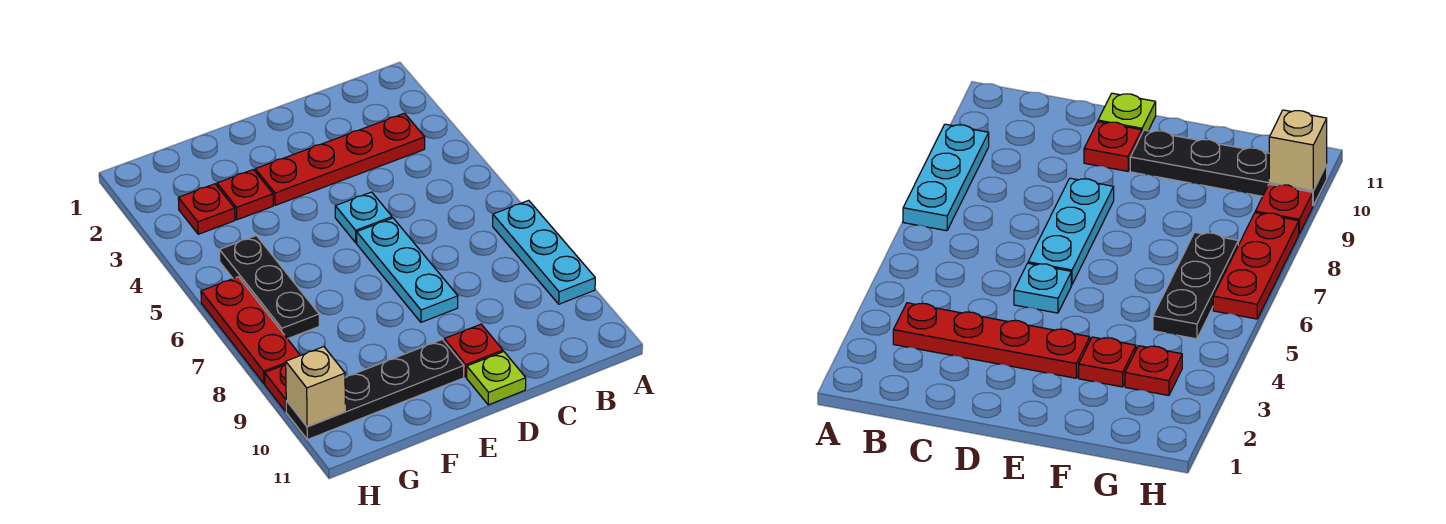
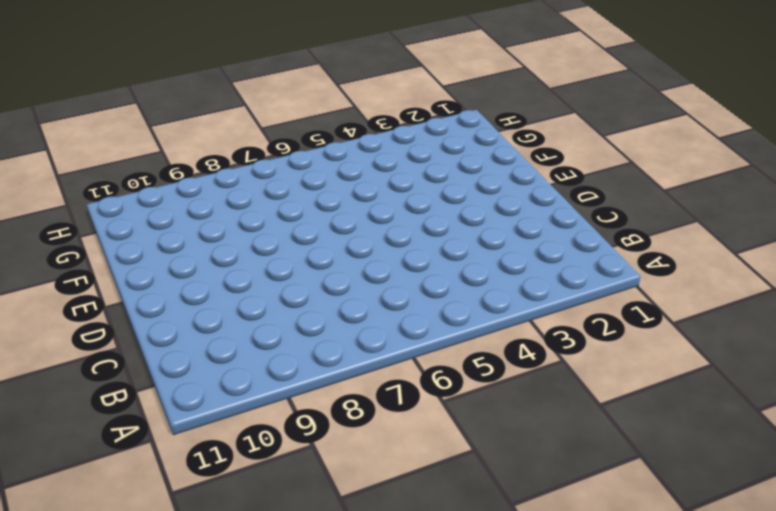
none -> cyan plate A7:A9 level 1
none -> red plate B3:E3 level 1
none -> cyan plate D5 level 1

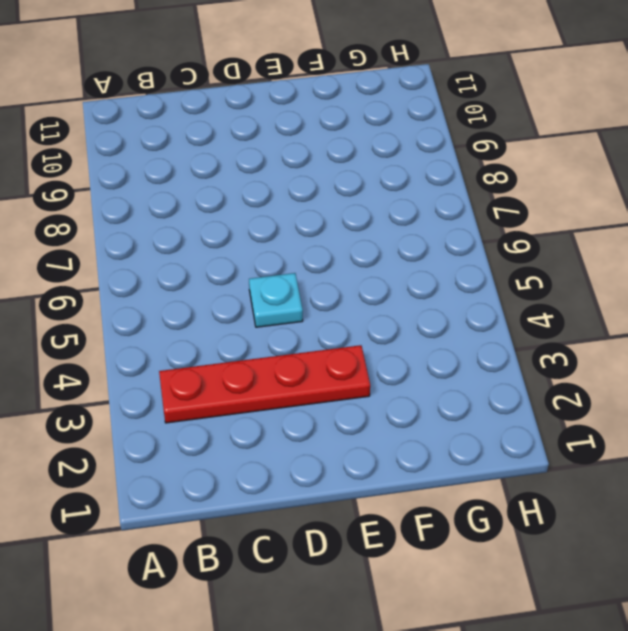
none -> cyan plate A7:A9 level 1
none -> cyan plate D6:D8 level 1
none -> red plate D10 level 1

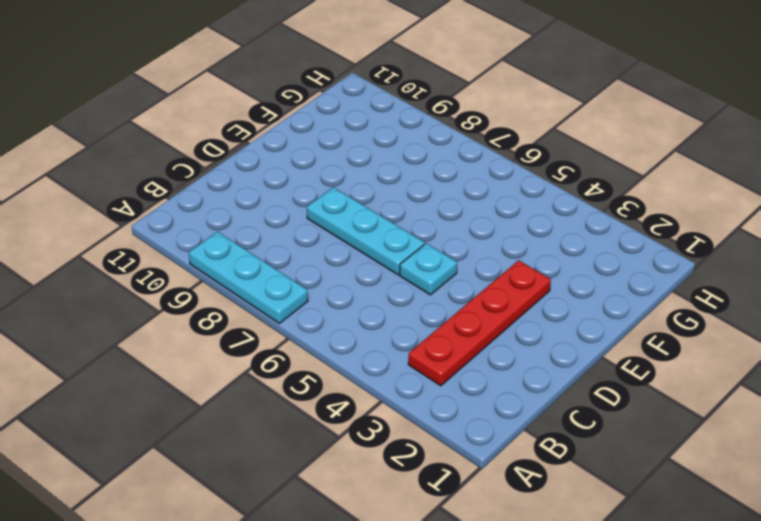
none -> red plate D10 level 1
none -> lime plate D11 level 1
none -> black plate E10:H10 level 1

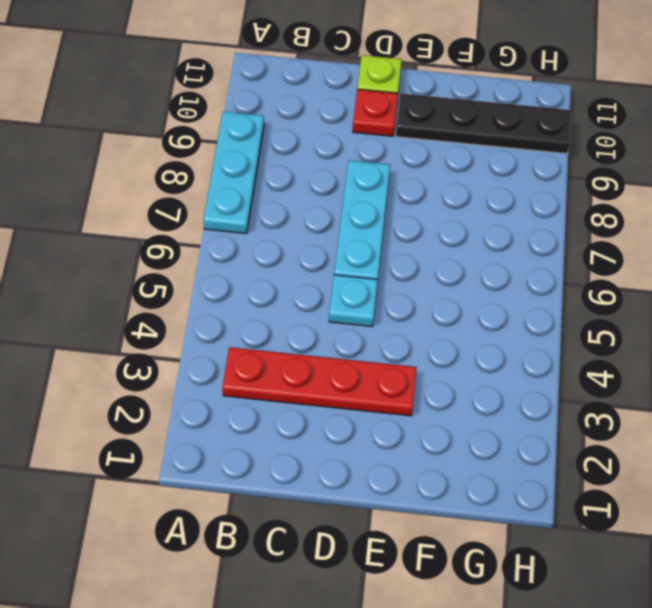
none -> red plate F3 level 1
none -> red plate G3 level 1
none -> black plate G5:G7 level 1

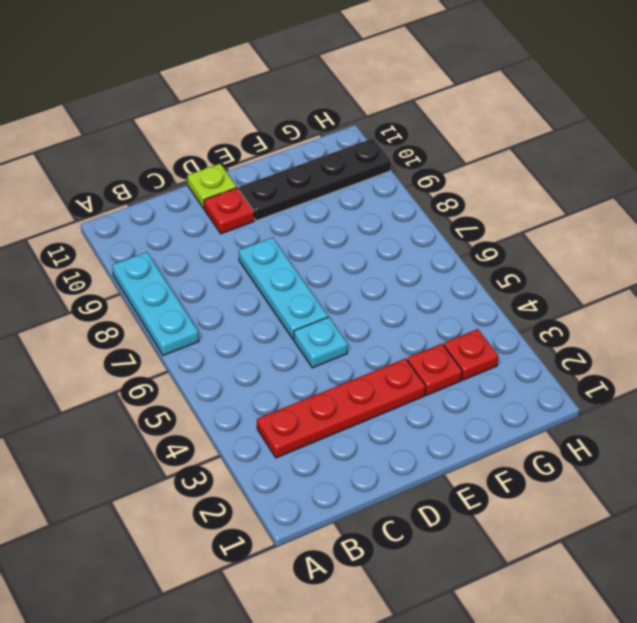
none -> black plate G5:G7 level 1
none -> red plate H6:H8 level 1
none -> red plate H9 level 1

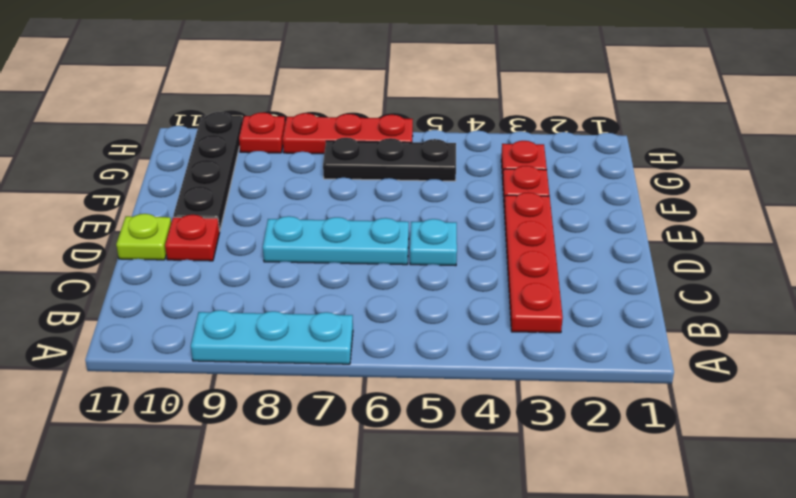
none -> tan brick H10 level 2

